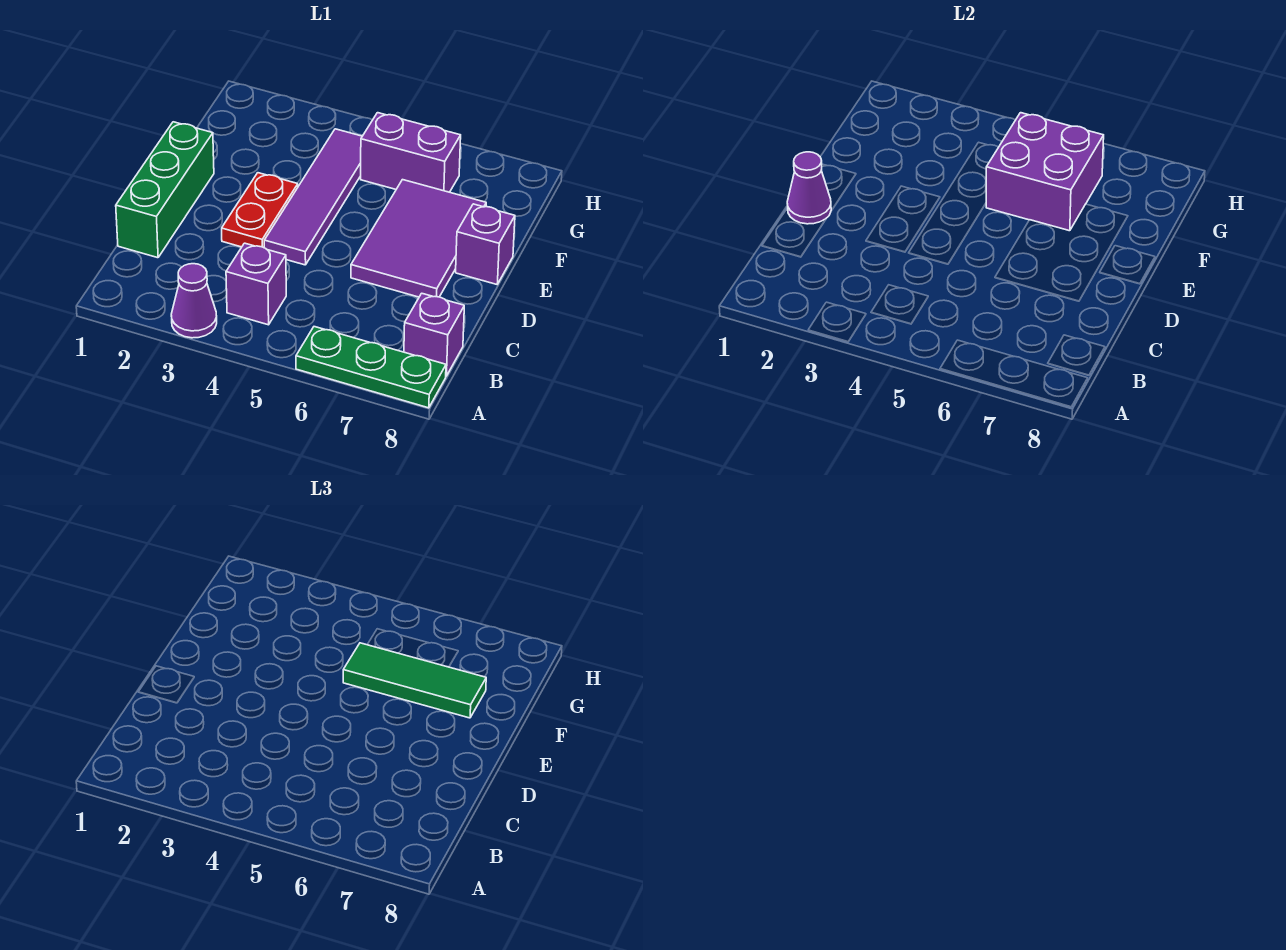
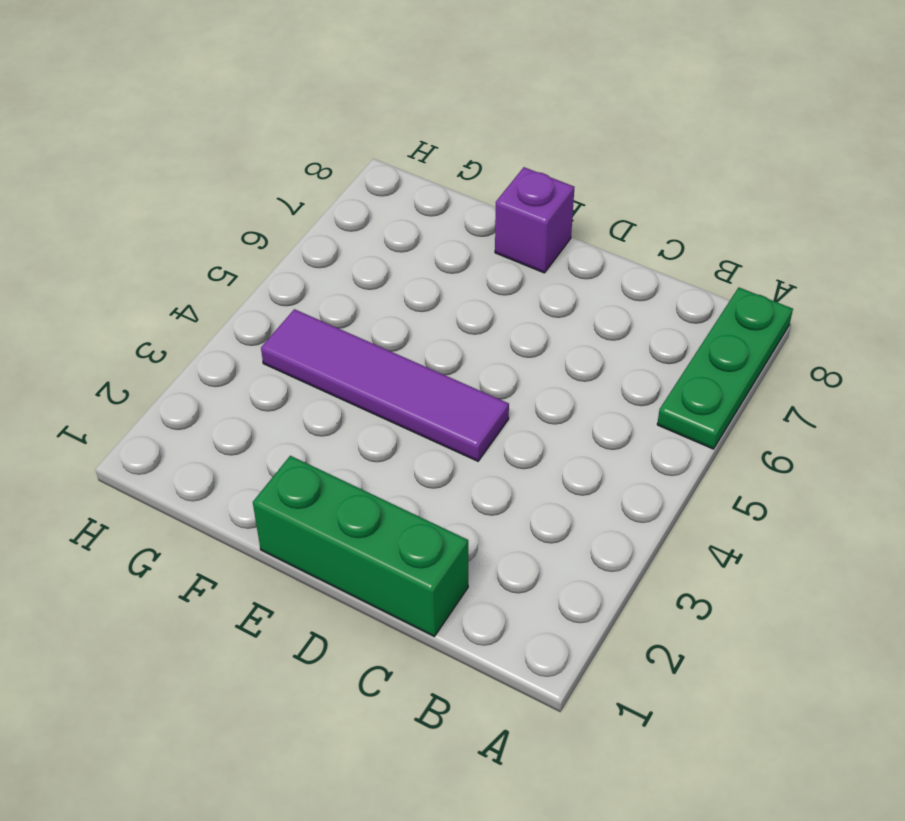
none -> purple cone A3 level 1
none -> purple brick B4 level 1
none -> purple brick B8 level 1

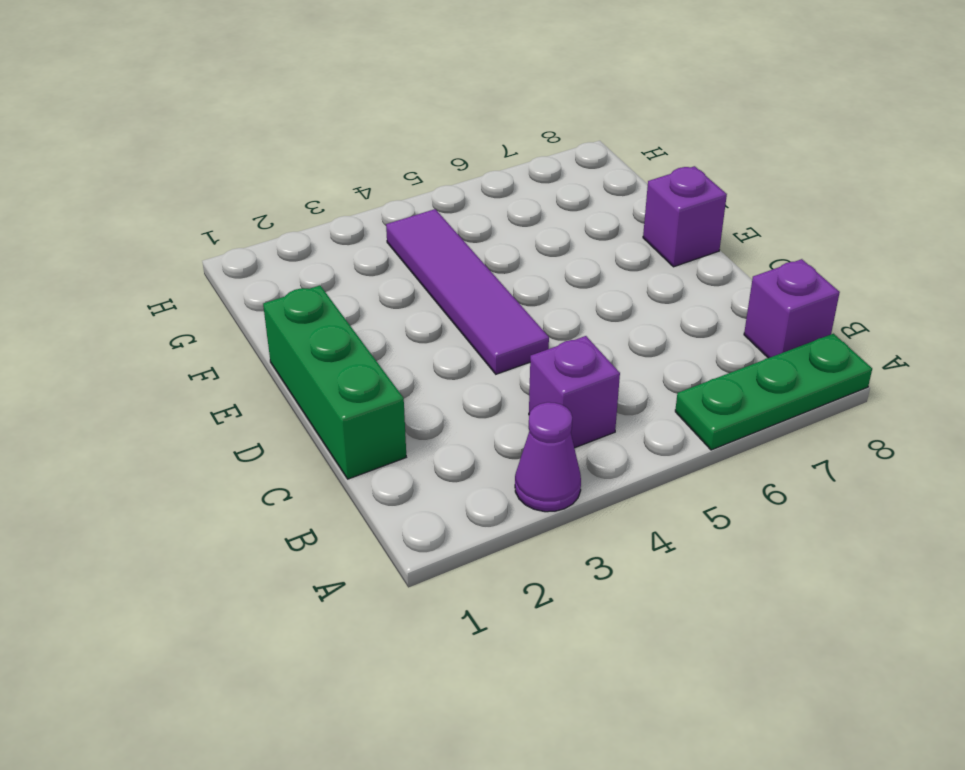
none -> red plate D3:E3 level 1
none -> purple tile D6:F7 level 1
none -> purple brick G5:G6 level 1

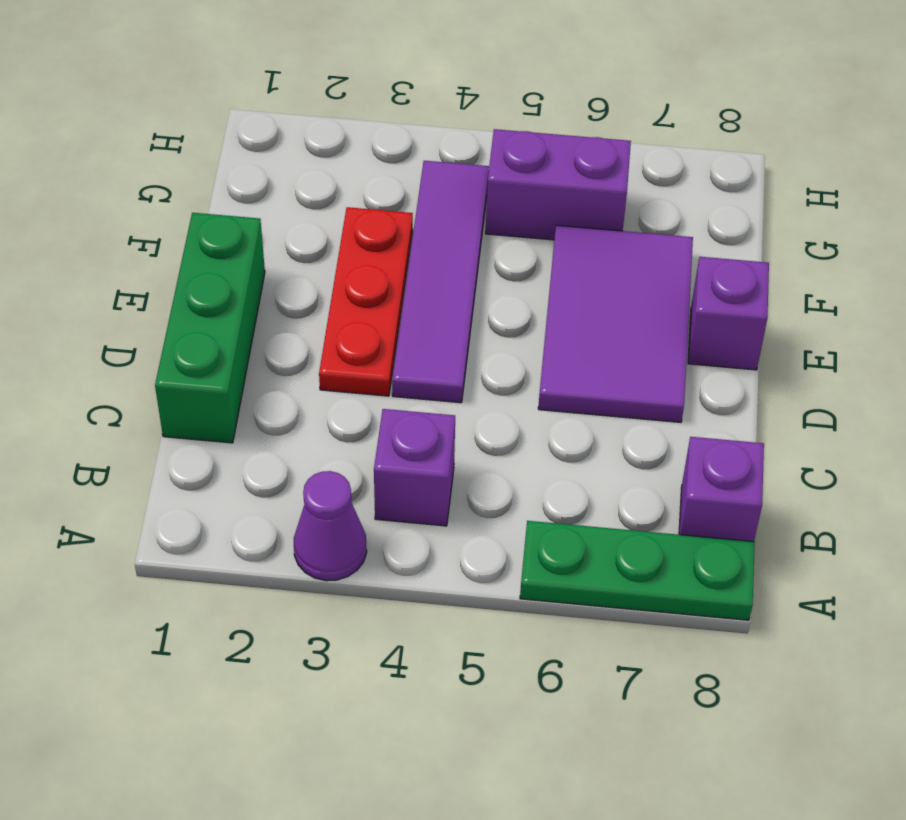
red plate D3:F3 level 1 -> red plate D3:E3 level 1
none -> purple cone D1 level 2
none -> purple brick F5:G6 level 2
none -> green tile F5:F7 level 3

